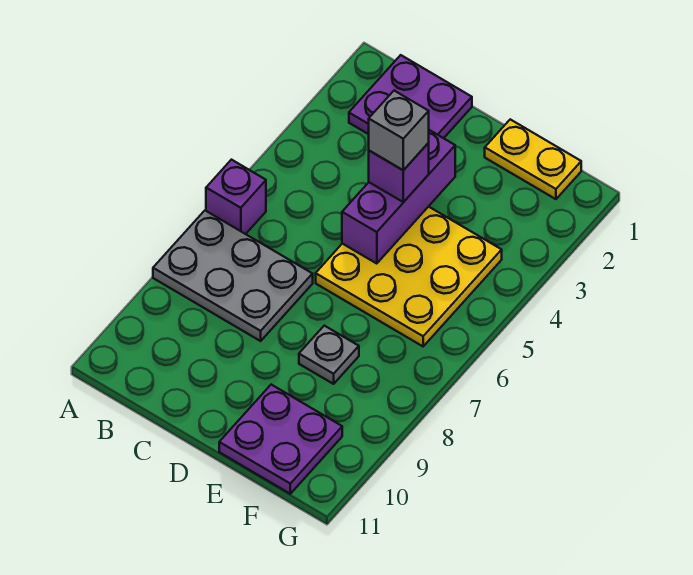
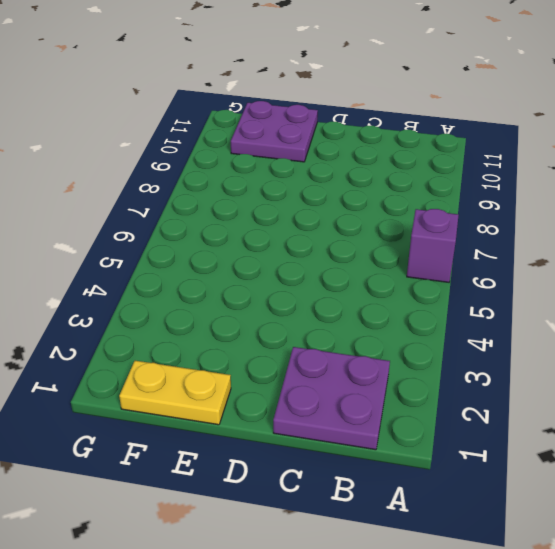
none -> grey plate A7:C8 level 1
none -> yellow plate D4:F6 level 1

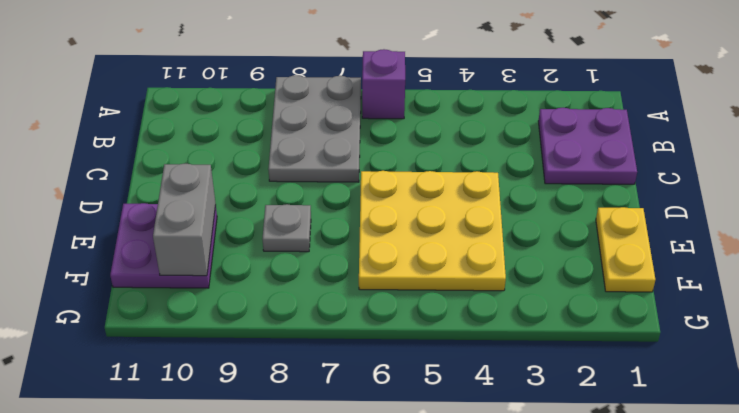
grey brick E10:F10 level 2 -> none
none -> purple brick D3:D5 level 2
none -> purple brick D4 level 3

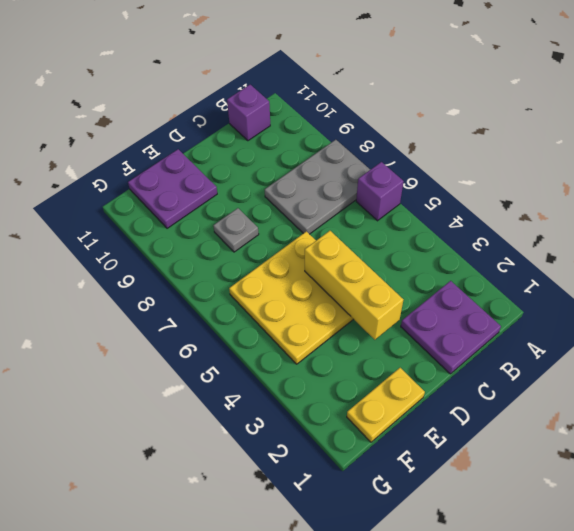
purple brick B11 level 1 -> purple brick D4 level 3
yellow brick D3:D5 level 2 -> purple brick D3:D5 level 2
none -> grey brick D4 level 4

